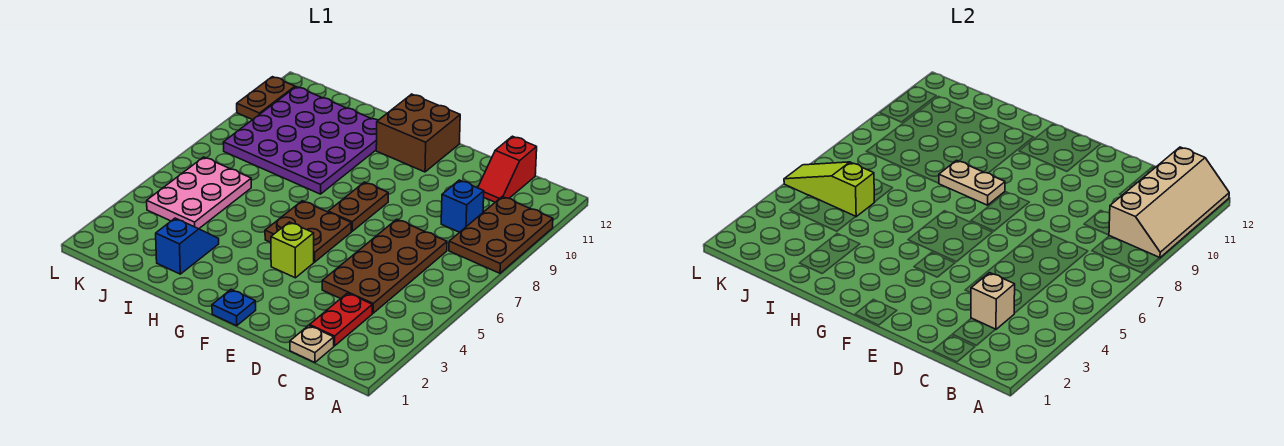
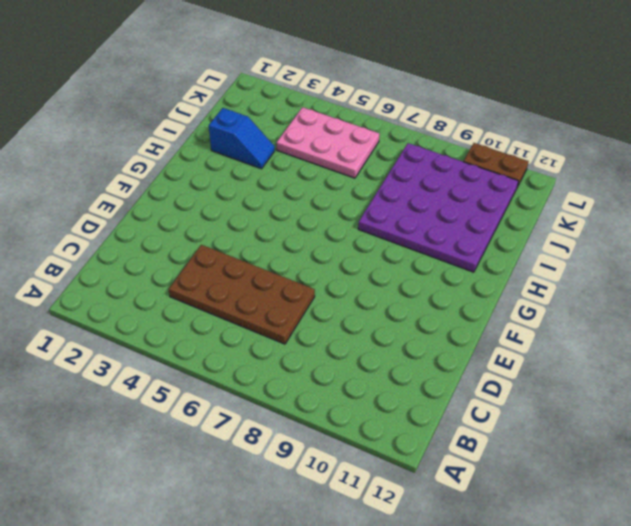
none -> brown plate A8:B10 level 1
none -> tan plate C1 level 1
none -> red plate C2:C3 level 1

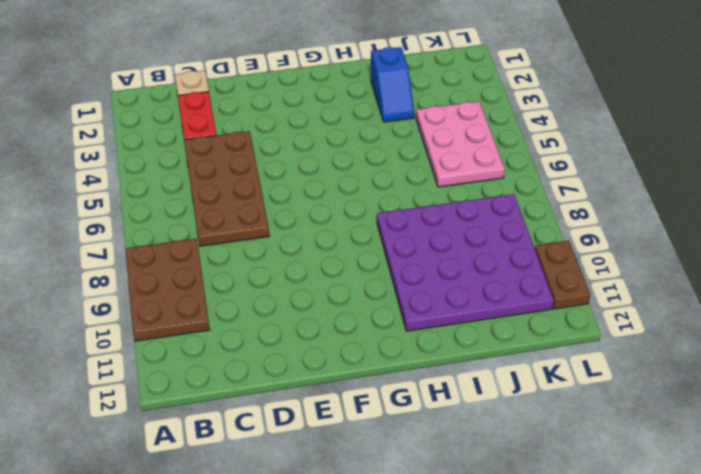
none -> blue brick C9 level 1
none -> red slope C11:C12 level 1 top 12
none -> blue plate F1 level 1

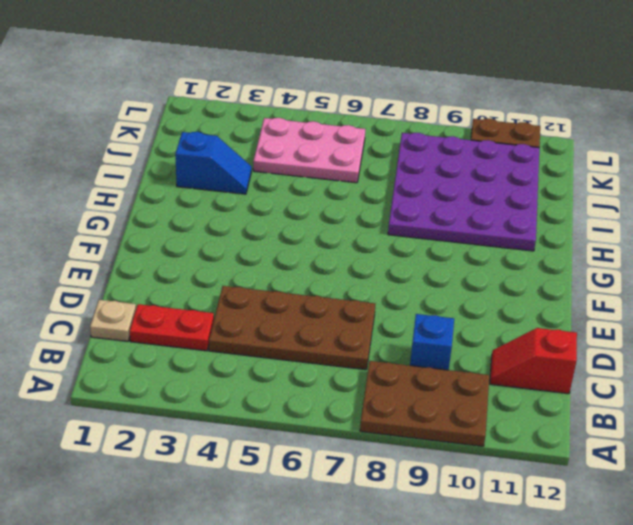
none -> blue plate F1 level 1
none -> lime brick F4 level 1
none -> brown plate F5:G6 level 1

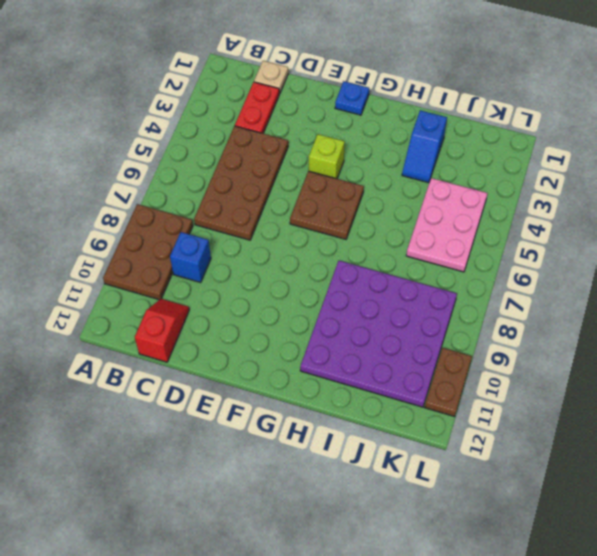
none -> brown plate F7:F8 level 1
none -> brown brick F11:G12 level 1
none -> tan slope A9:B12 level 2 top B

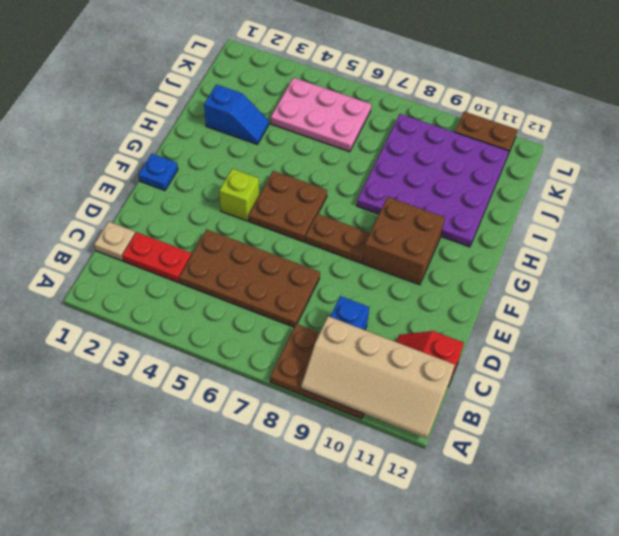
brown brick F9:G10 level 1 -> brown brick F11:G12 level 1
none -> tan brick C3 level 2
none -> tan plate G8:H8 level 2
none -> lime slope J5:L5 level 2 top J

